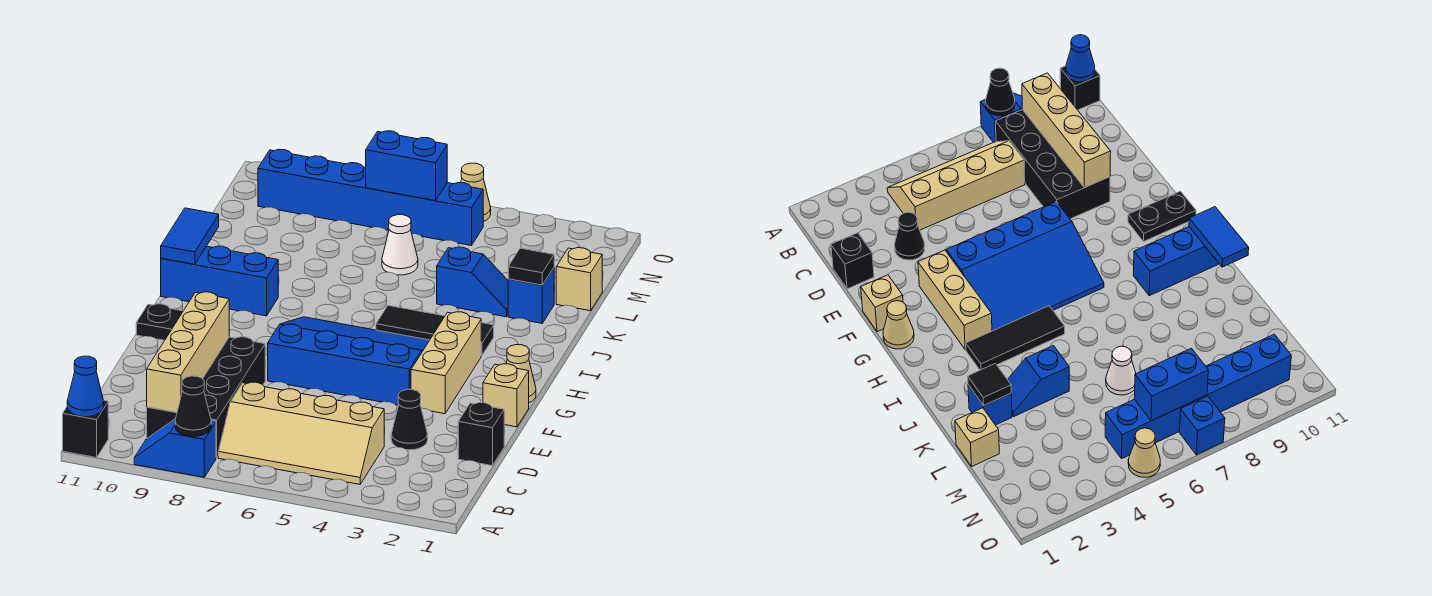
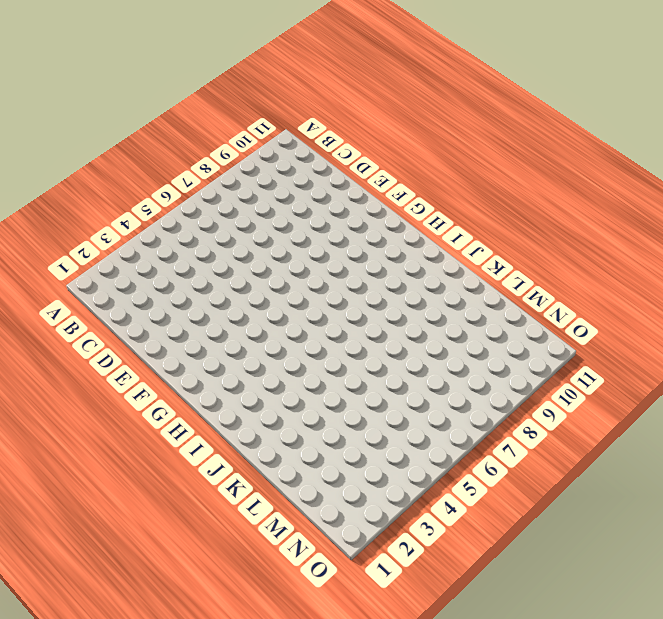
none -> blue slope A8:A9 level 1 top 8
none -> black brick A11 level 1
none -> tan slope B4:C7 level 1 top C

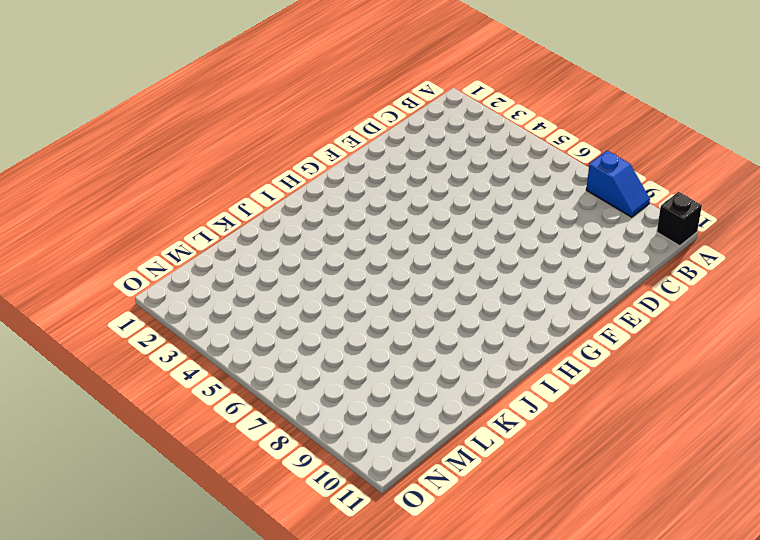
none -> tan slope B4:C7 level 1 top C
none -> black brick B8:E9 level 1
none -> black brick D1 level 1

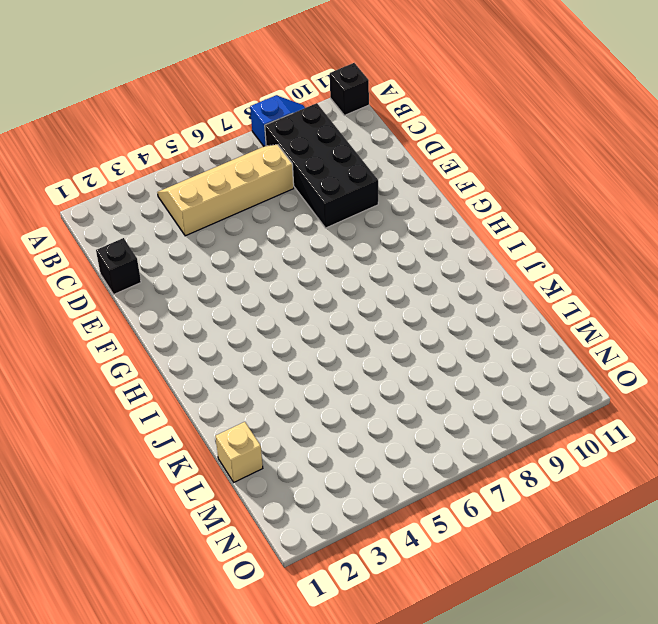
none -> black cone D3 level 1
none -> tan brick F1 level 1
none -> tan brick F3:H3 level 1

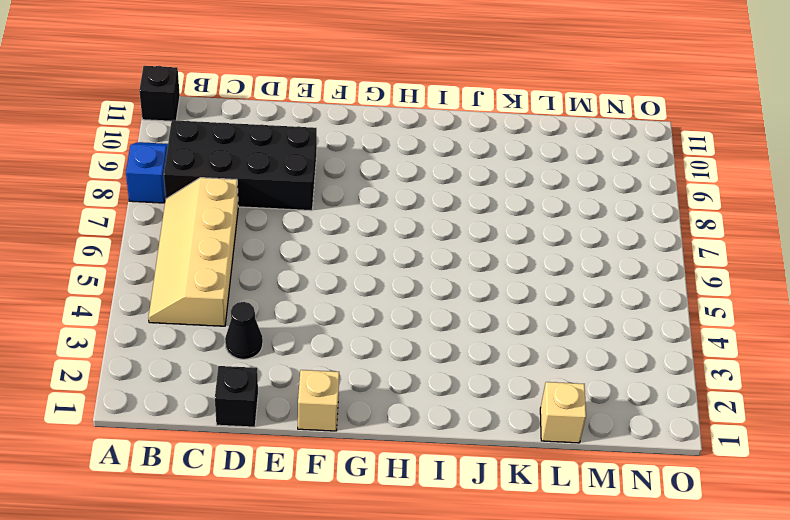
none -> tan brick F3:H3 level 1
none -> blue slope F4:H7 level 1 top F
none -> tan cone G1 level 1

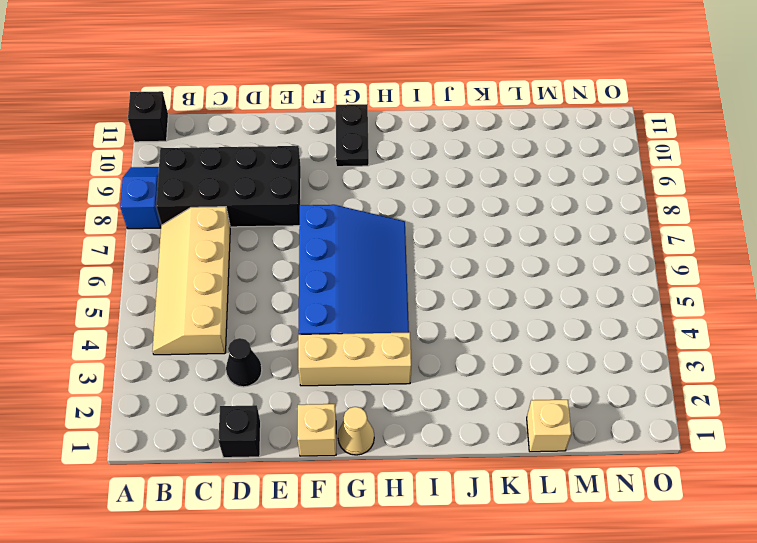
none -> black tile I3:I5 level 1
none -> blue brick I9:I11 level 1
none -> blue brick K2 level 1

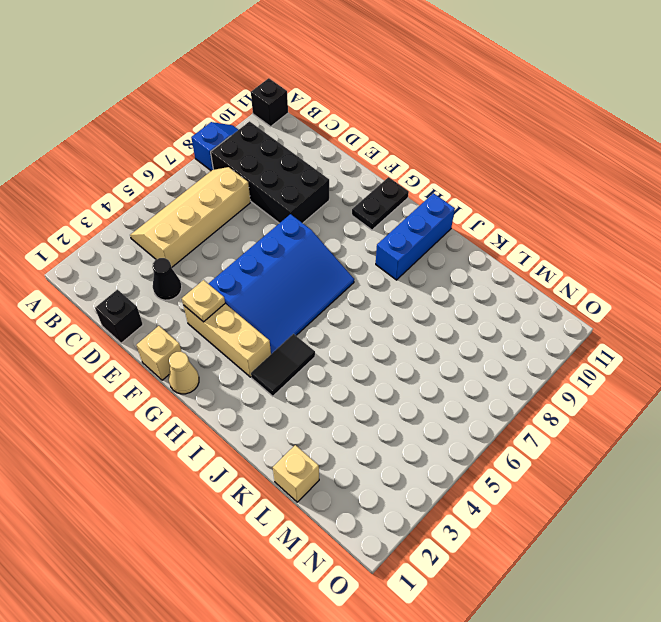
tan plate F3 level 2 -> none
black tile I3:I4 level 1 -> black tile I3:I5 level 1
none -> blue brick K2 level 1
none -> blue slope K3:K4 level 1 top 4
none -> white cone L6 level 1

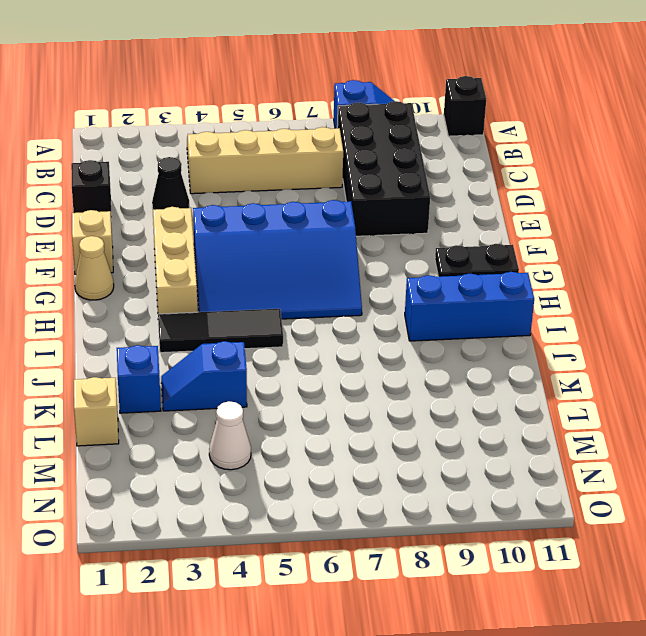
white cone M4 level 1 -> white cone L6 level 1
none -> blue brick N5:N10 level 1
none -> tan cone O5 level 1
none -> blue brick O7 level 1

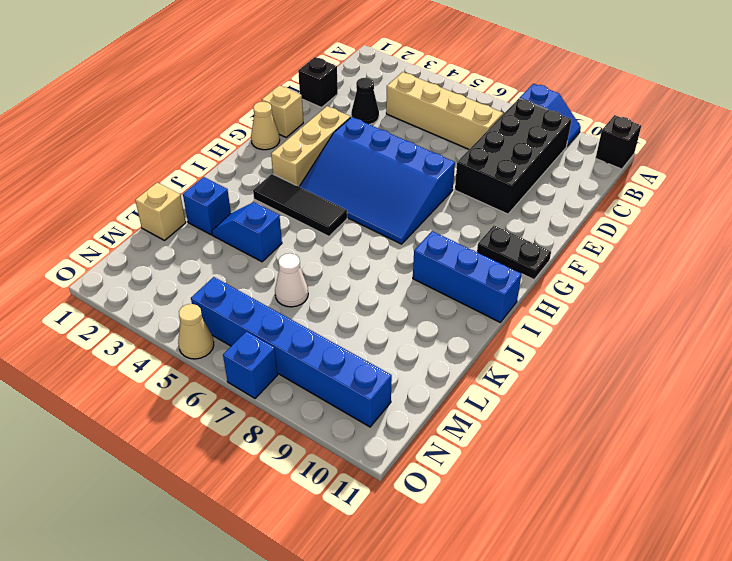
none -> black cone A8 level 2
none -> blue cone A11 level 2
none -> tan brick B9:E9 level 2

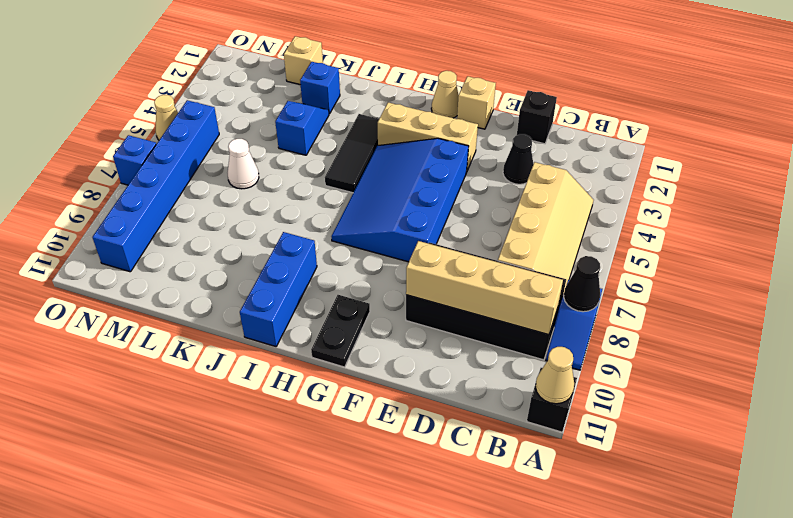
tan cone A11 level 2 -> blue cone A11 level 2
none -> blue tile I11:J11 level 2
none -> black tile K2 level 2
none -> blue brick N6:N7 level 2

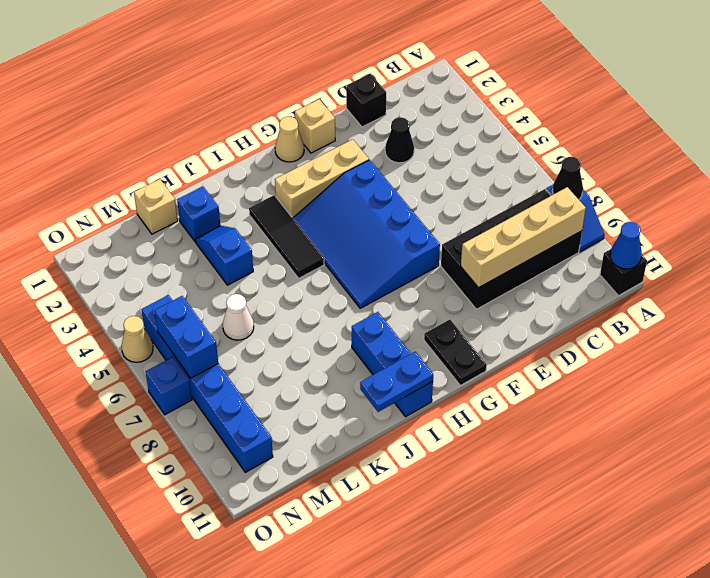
blue plate I11:J11 level 2 -> blue tile I11:J11 level 2
none -> tan slope B4:C7 level 1 top C
none -> black tile K2 level 2

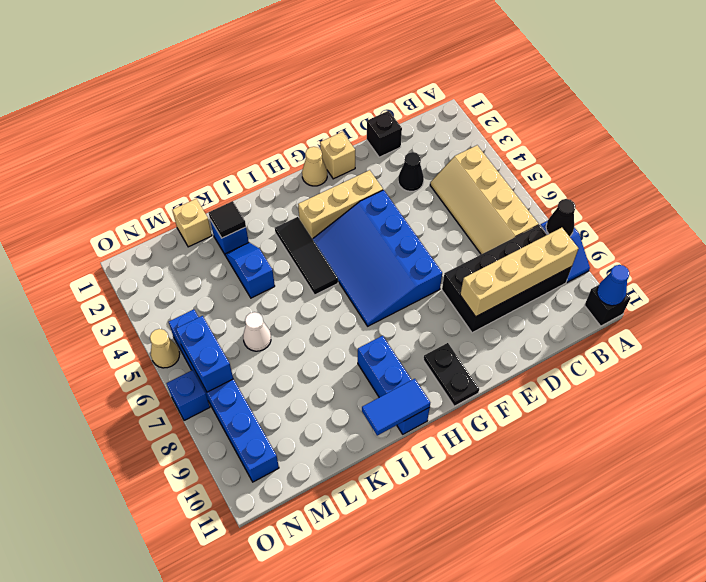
tan slope B4:C7 level 1 top B -> tan slope B4:C7 level 1 top C

